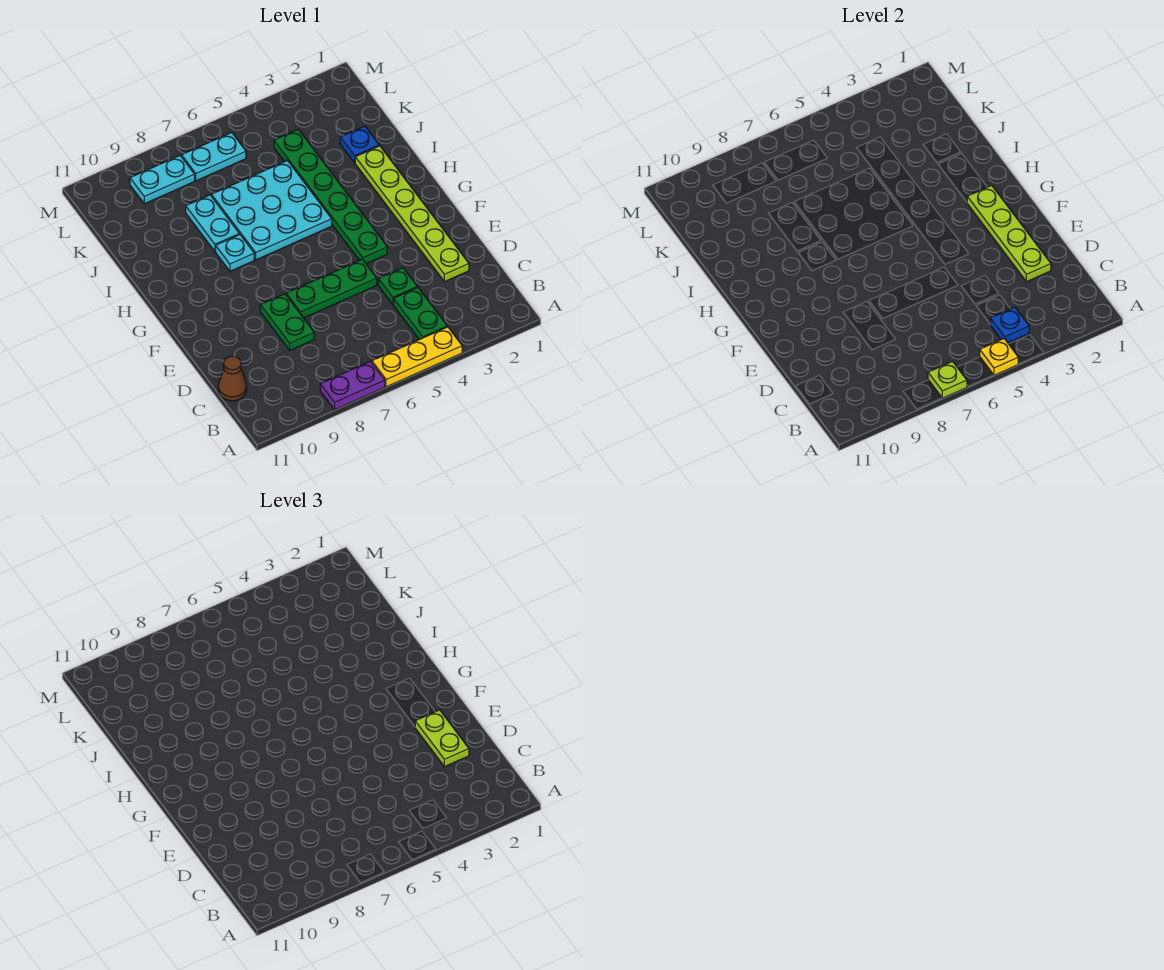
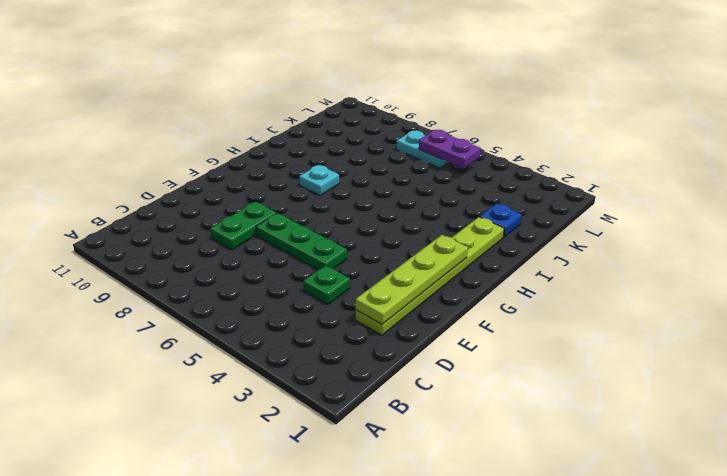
purple plate L5:L6 level 2 -> purple plate A7:A8 level 1
none -> yellow plate A4:A6 level 1
none -> green plate B4:C4 level 1
none -> brown cone C11 level 1

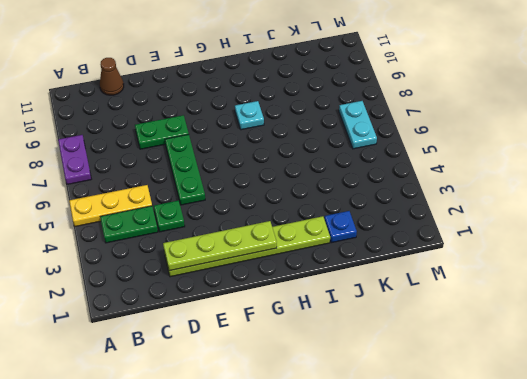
yellow plate A5:C5 level 1 -> yellow plate A4:A6 level 1
none -> green plate F4:K4 level 1
none -> cyan plate H5:J7 level 1
none -> cyan plate I8:J8 level 1

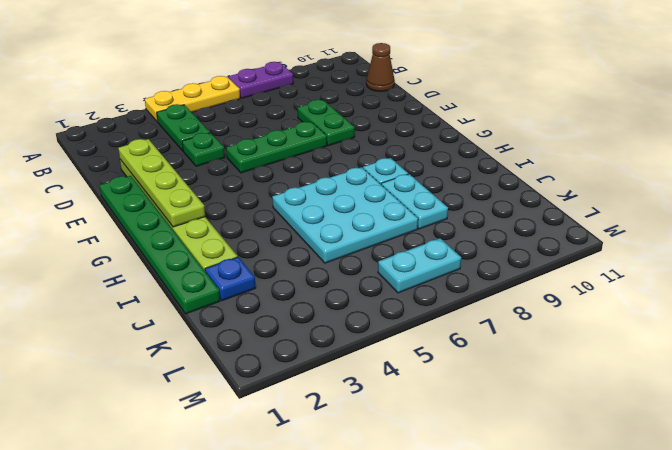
green plate E1:J1 level 1 -> green plate F4:K4 level 1
none -> cyan plate L8:L9 level 1
none -> yellow plate A5 level 2
none -> lime plate A7 level 2

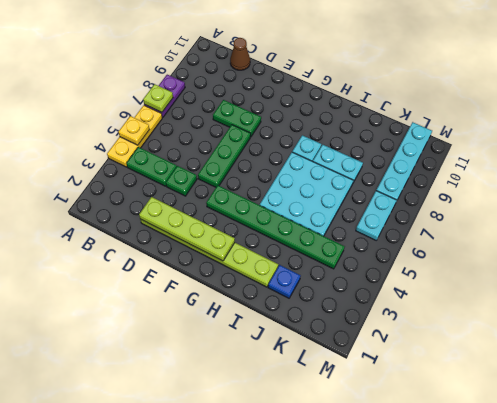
cyan plate L8:L11 level 1 -> cyan plate L8:L9 level 1
none -> blue plate B4 level 2
none -> lime plate D2:E2 level 3

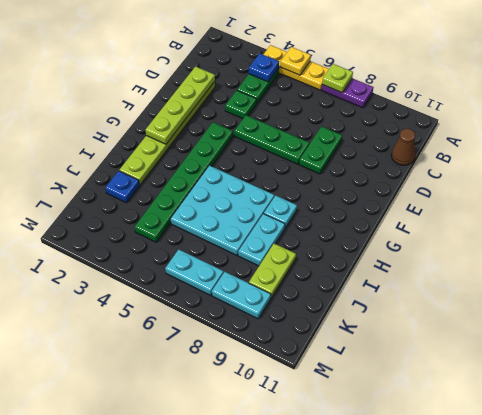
lime plate J9:K9 level 1 -> lime plate D2:E2 level 3

